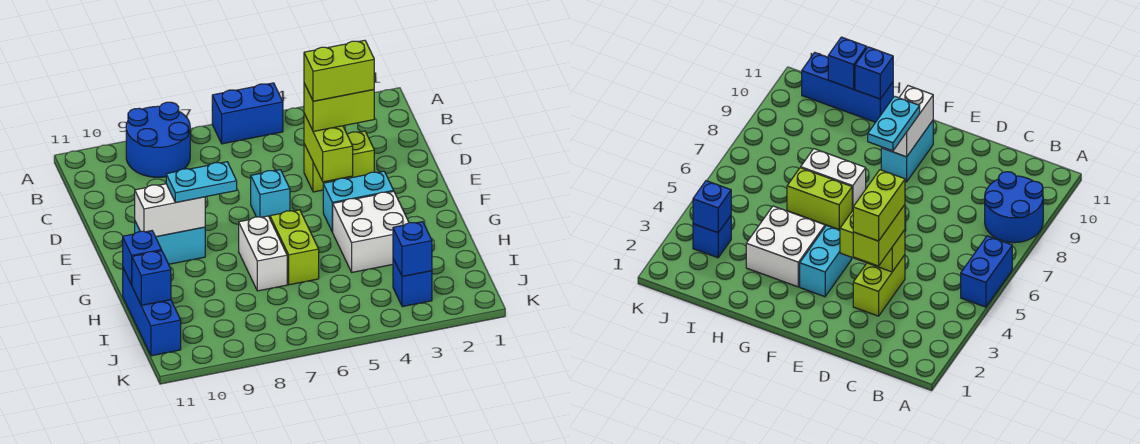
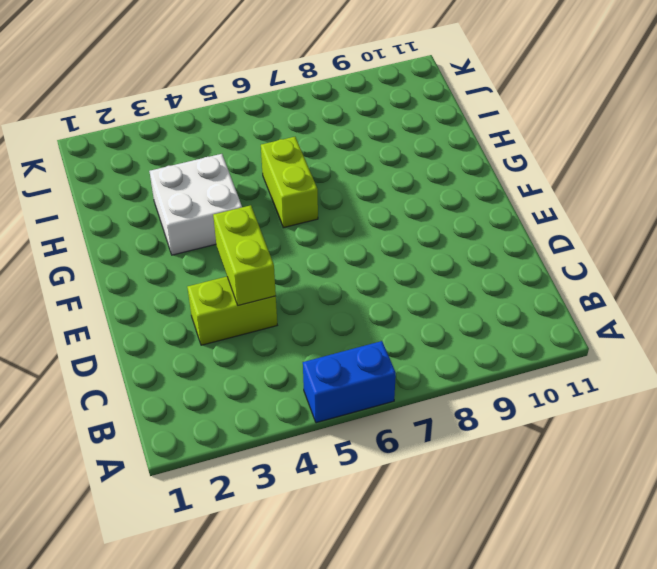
none -> blue round brick A8:B9 level 1
none -> cyan brick E6 level 1
none -> cyan brick F3:F4 level 1

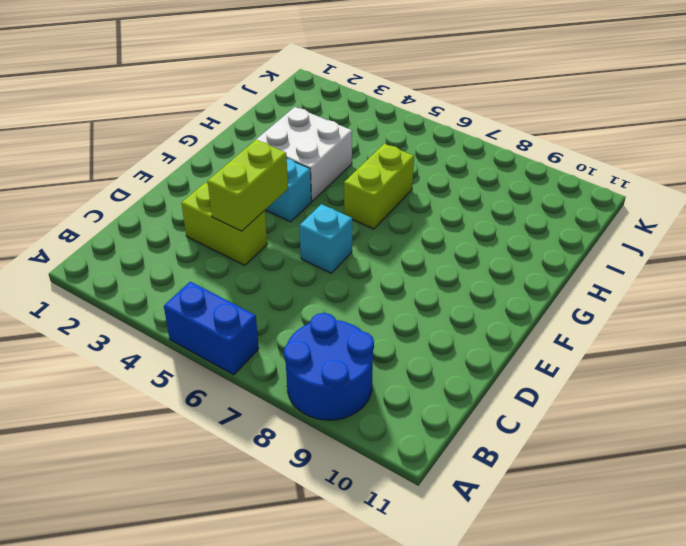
none -> cyan brick F9:F10 level 1
none -> white brick G7:H7 level 1
none -> blue brick H11:J11 level 1

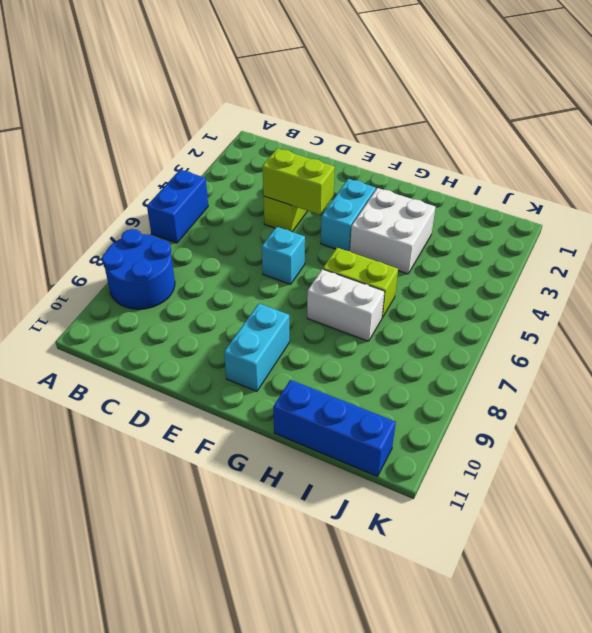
none -> blue brick J3 level 1
none -> white brick F9:F10 level 2
none -> blue brick H11 level 2

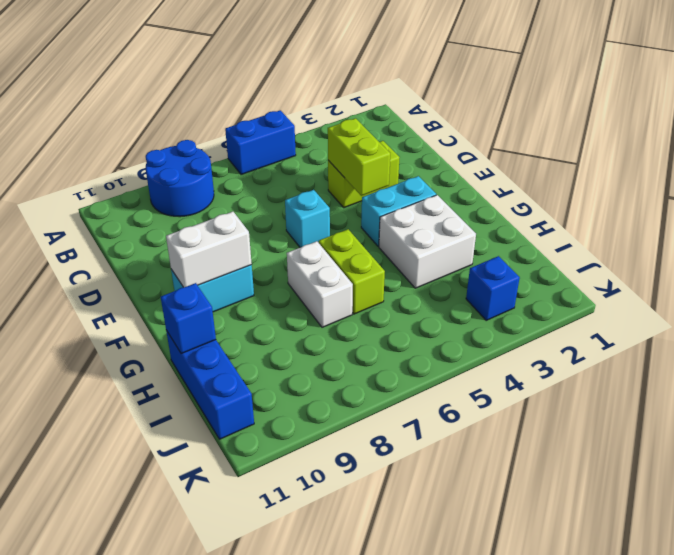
none -> blue brick I11 level 2
none -> blue brick J3 level 2
none -> lime brick D3:D4 level 3

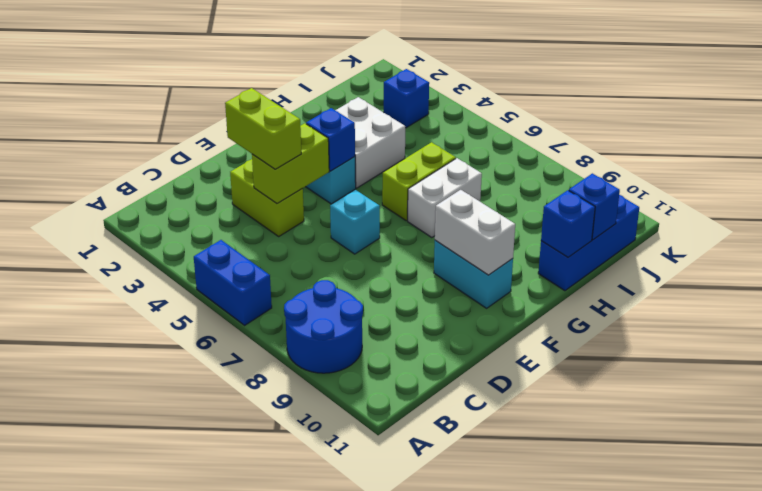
blue brick F4 level 2 -> blue brick J3 level 2
none -> cyan plate F8:F9 level 3
none -> lime brick D3:D4 level 4

